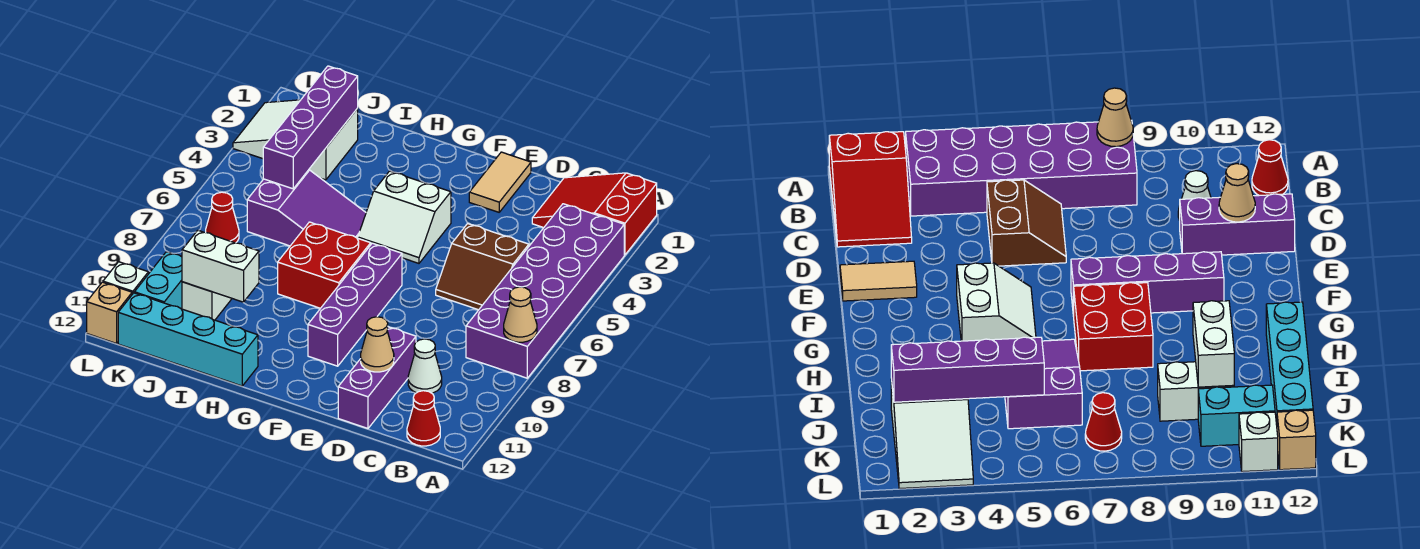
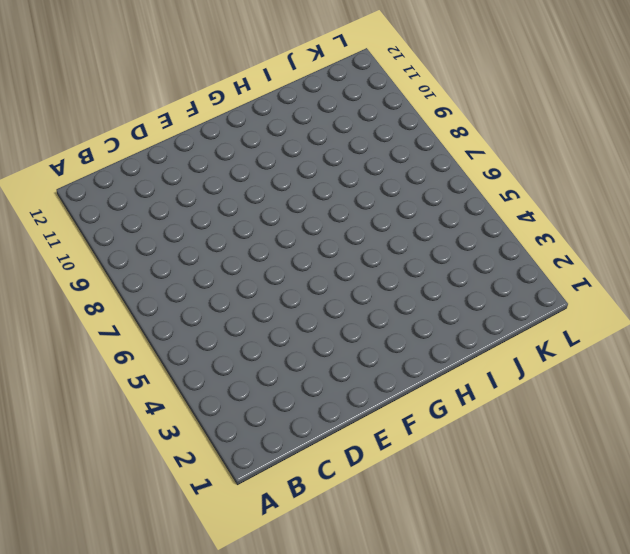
none -> red slope A1:C2 level 1 top A
none -> purple brick A3:B8 level 1
none -> red cone B12 level 1

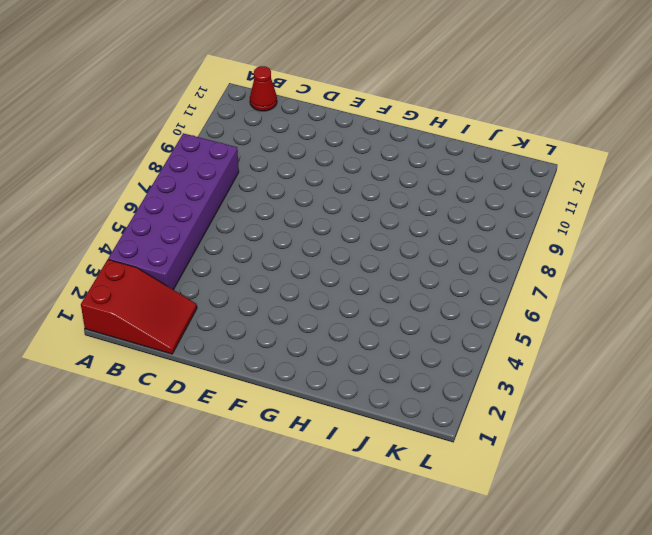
none -> brown slope C5:D6 level 1 top 5
none -> white cone C10 level 1
none -> purple brick D10:D12 level 1

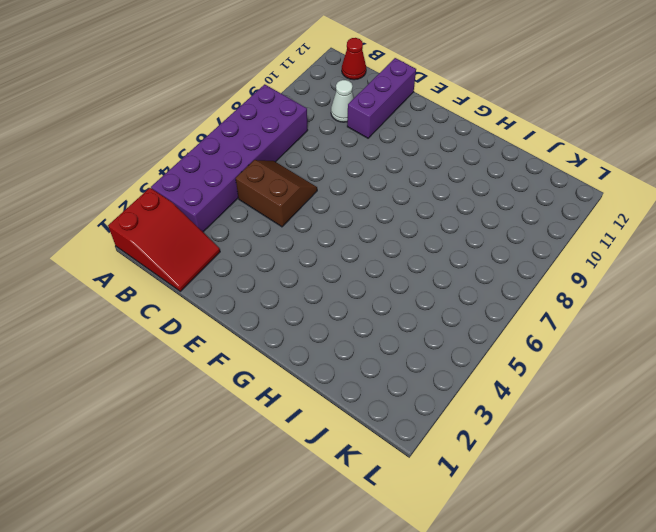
none -> tan tile E1:E2 level 1
none -> white slope F4:G5 level 1 top 4
none -> purple brick F7:F10 level 1

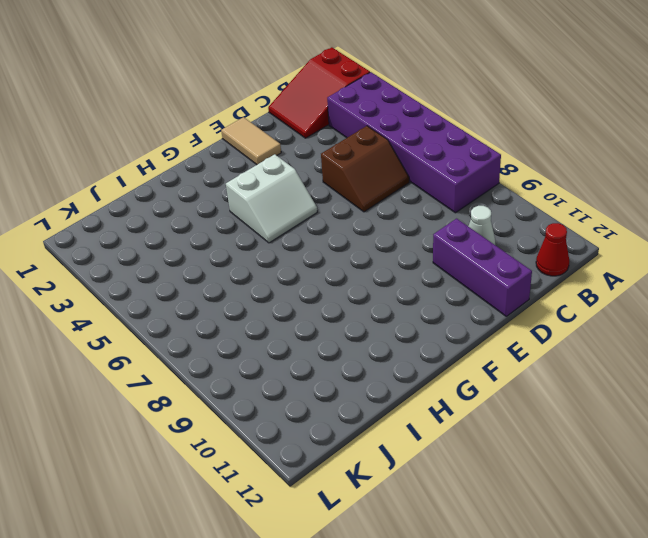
none -> purple brick F7:F10 level 1
none -> red brick G7:H8 level 1
none -> purple slope H5:J6 level 1 top J

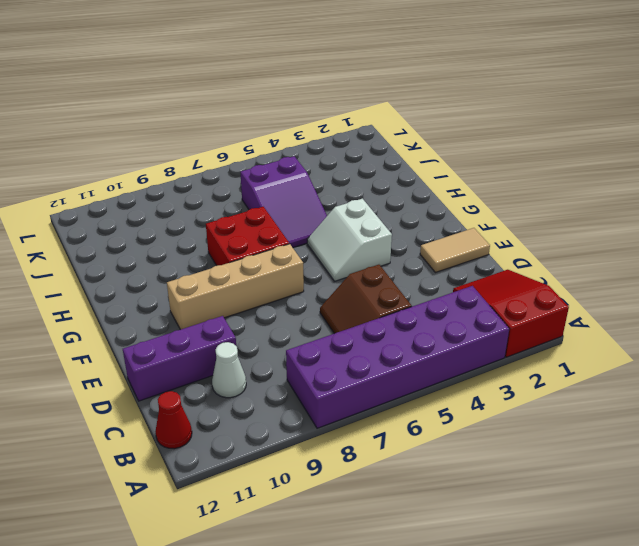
tan brick F7:F10 level 1 -> purple brick F7:F10 level 1
none -> cyan brick H12:K12 level 1
none -> white slope J2:L3 level 1 top J
none -> white brick J9:J10 level 1

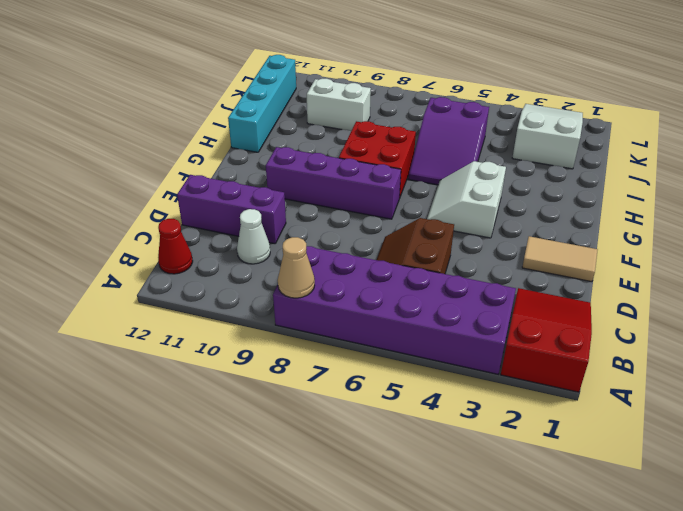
none -> red cone K7 level 1
none -> cyan brick K10:K11 level 1
none -> white brick L11 level 1

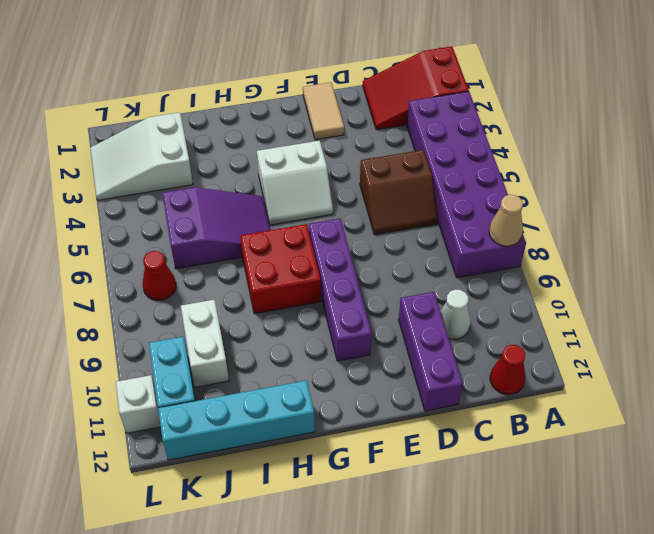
none -> tan brick L12 level 1
none -> tan cone D11 level 2
none -> white brick I10:J10 level 2

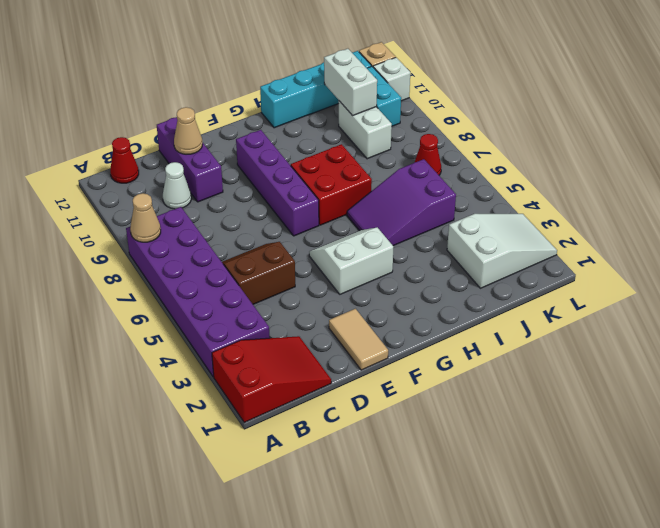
white brick J10:J11 level 2 -> white brick I10:J10 level 2
none -> purple brick J2:J5 level 2

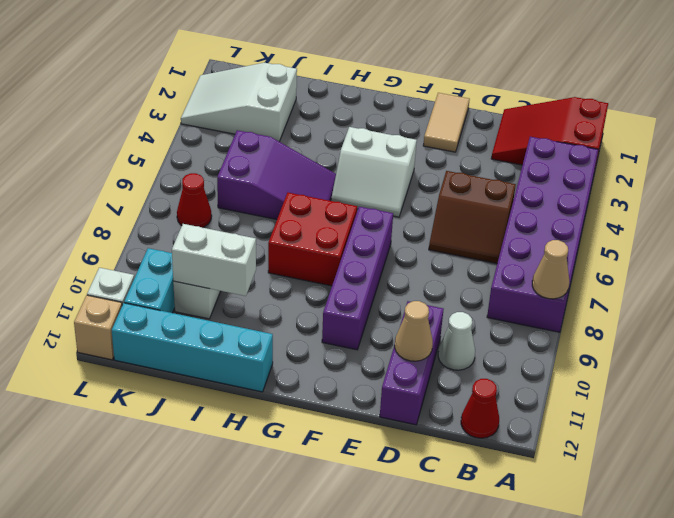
none -> purple brick J2:J5 level 2

